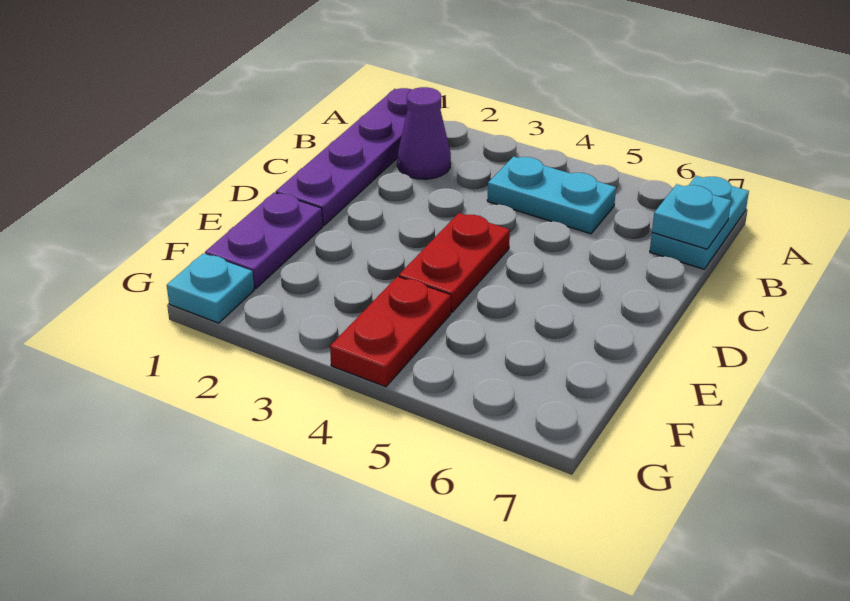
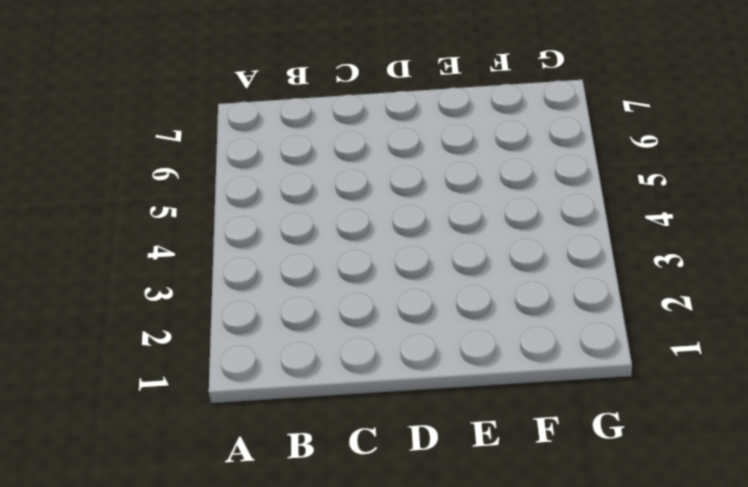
none -> purple plate A1:D1 level 1
none -> cyan plate A7:B7 level 1

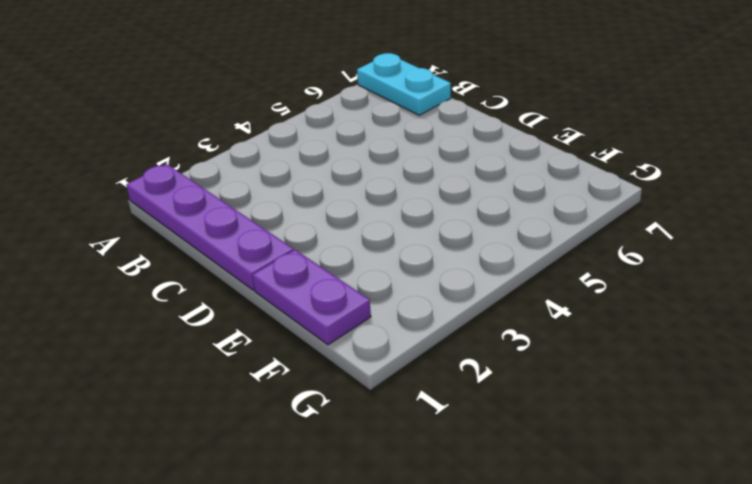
none -> purple cone B2 level 1
none -> cyan plate B4:B5 level 1

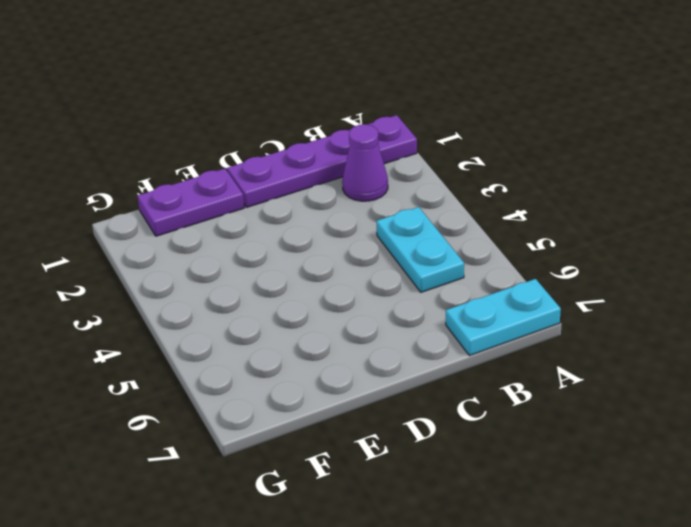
none -> red plate D4:E4 level 1
none -> red plate F4:G4 level 1

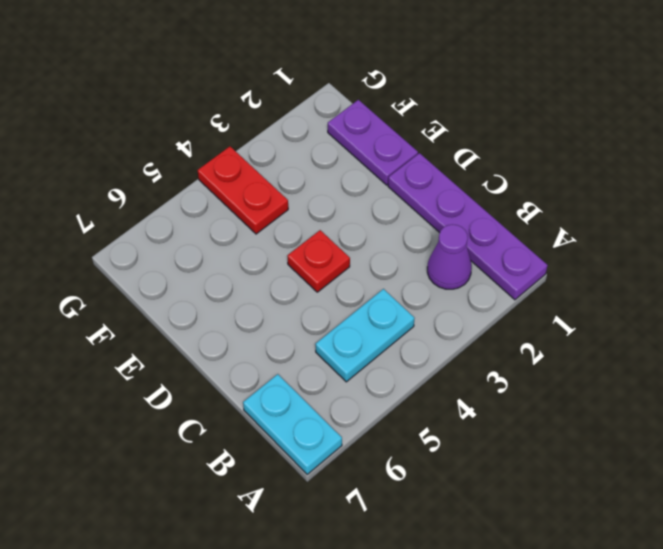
red plate D4 level 1 -> red plate D4:E4 level 1
none -> cyan plate G1 level 1
none -> cyan plate B7 level 2

